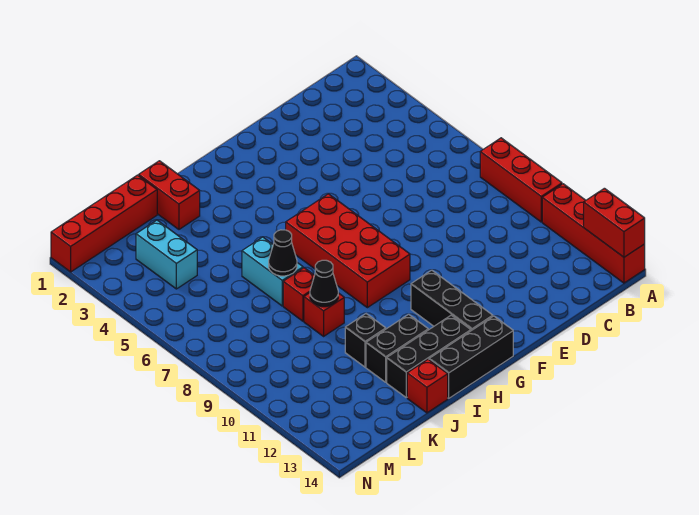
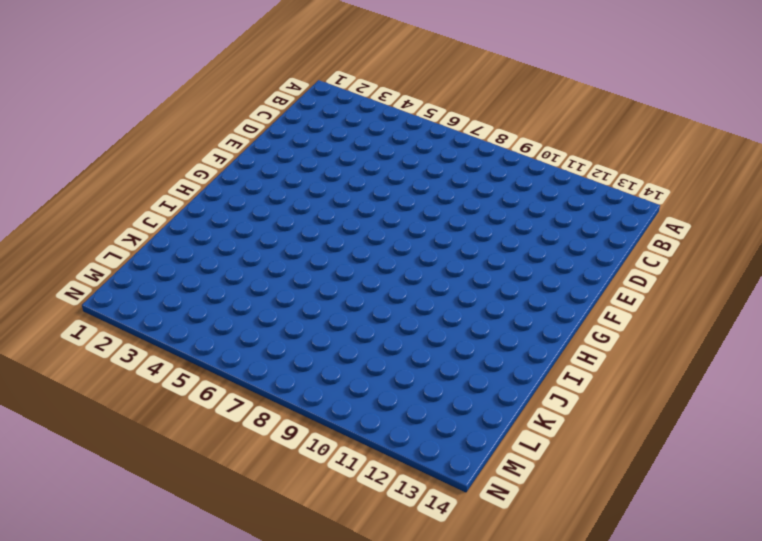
none -> red brick A8:A10 level 1
none -> red brick A11:A14 level 1
none -> red brick G6:H9 level 1

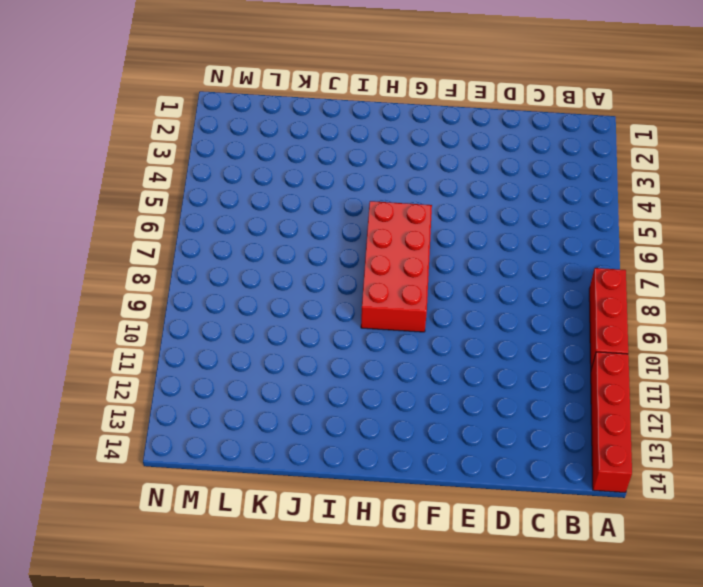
none -> black brick G11:G13 level 1
none -> black brick G14:I14 level 1
none -> black brick H13:J13 level 1

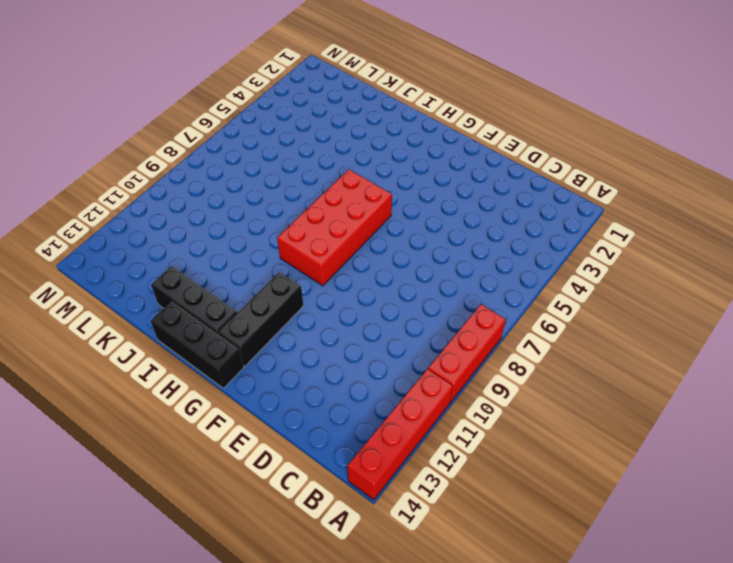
none -> black brick I12:J12 level 1
none -> red brick J1:J2 level 1
none -> cyan brick J6:J7 level 1

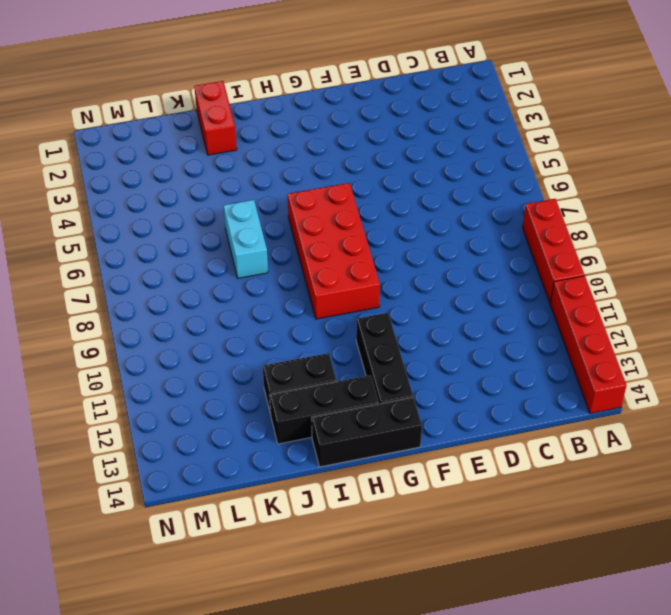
none -> red brick J8 level 1
none -> red brick J9 level 1
none -> black brick J11 level 1

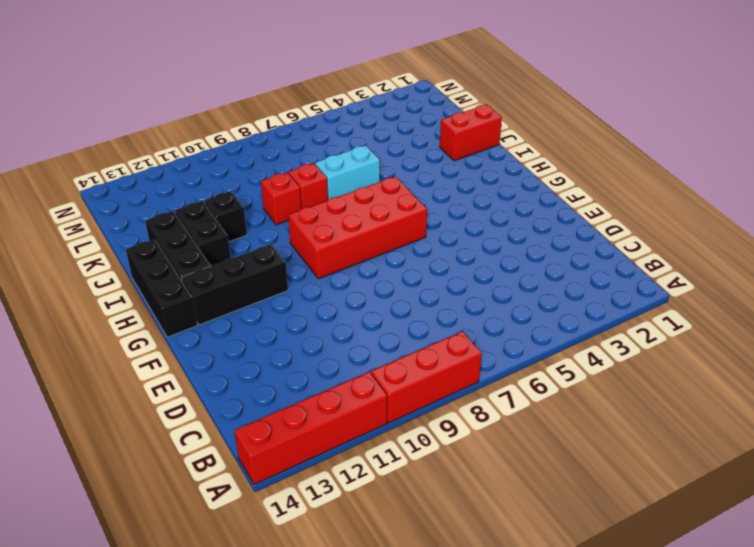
none -> red brick J14 level 1
none -> red brick K1:N1 level 1
none -> cyan brick L3:L4 level 1

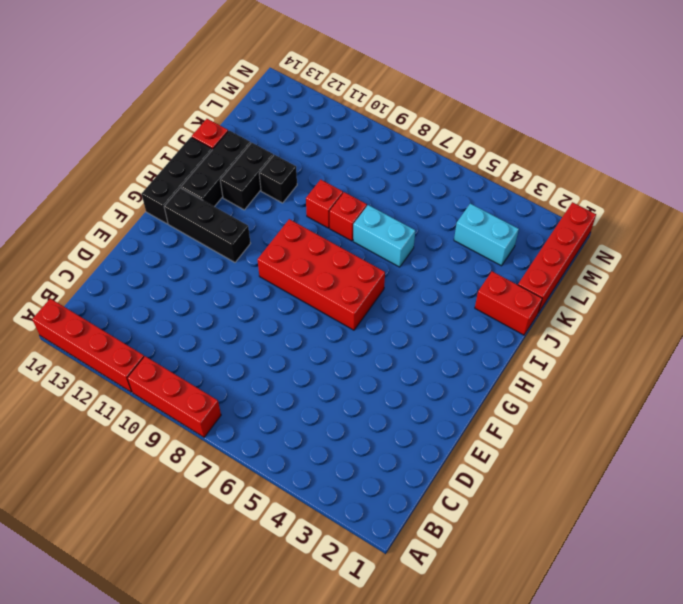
none -> red brick A13:A14 level 2
none -> black cone J7 level 2
none -> black cone J9 level 2

